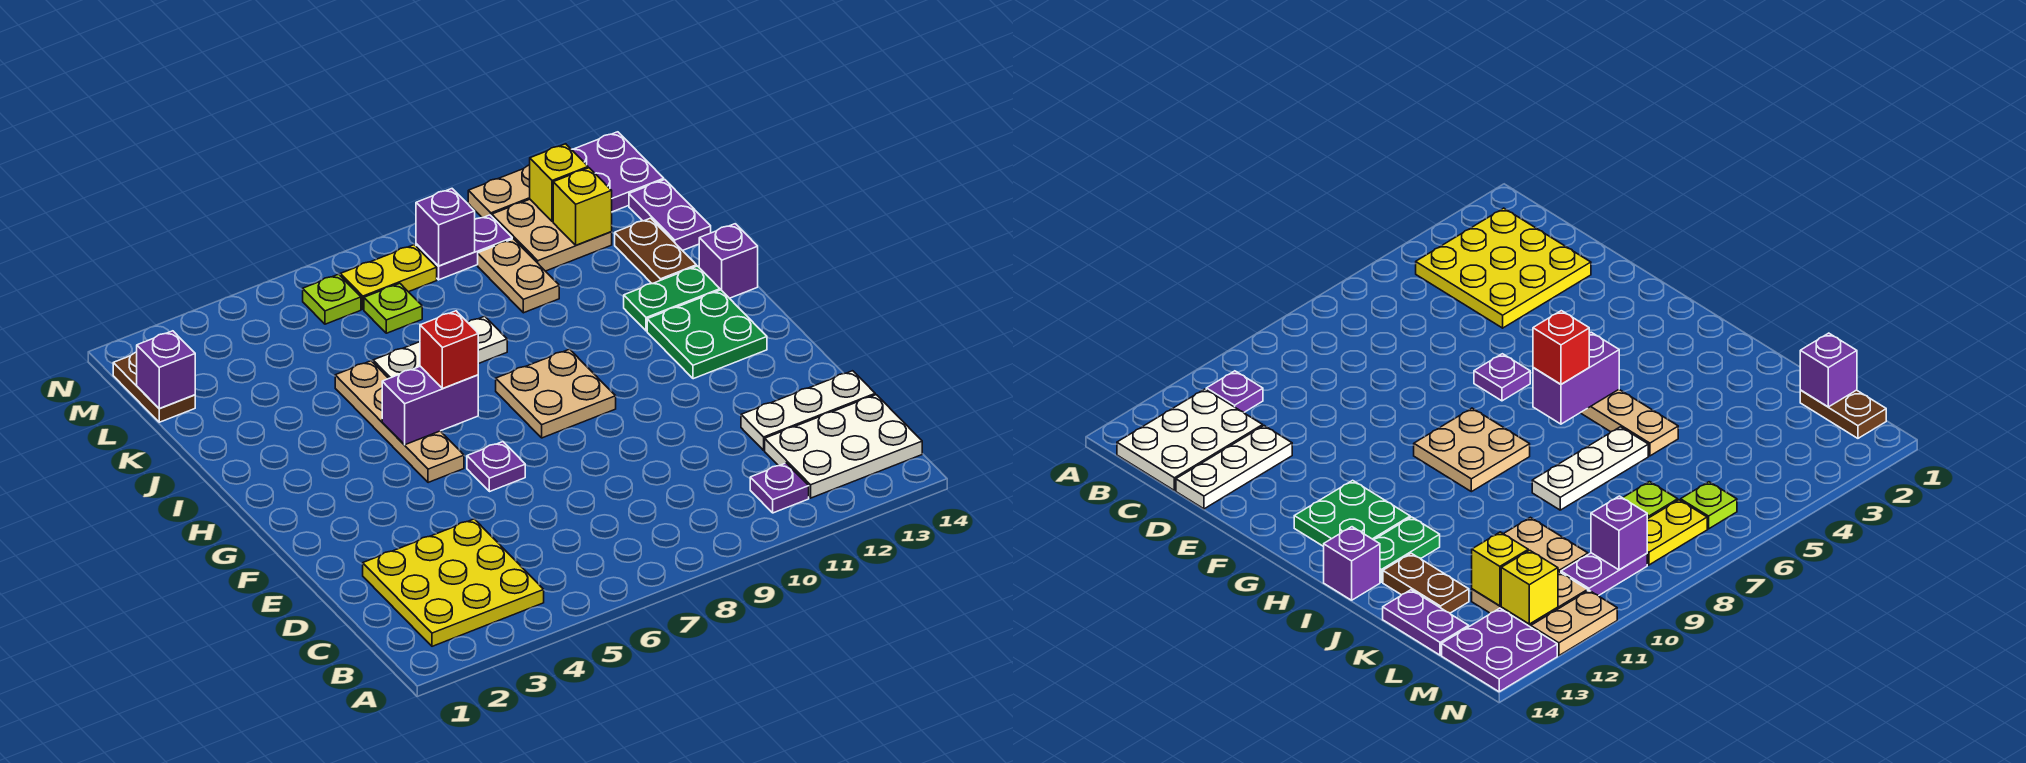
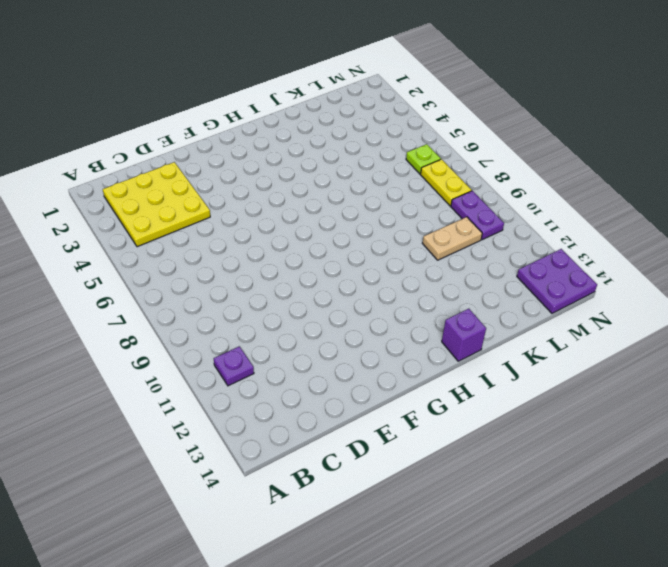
none -> white plate B12:C14 level 1
none -> white plate D12:D14 level 1
none -> purple plate F6 level 1

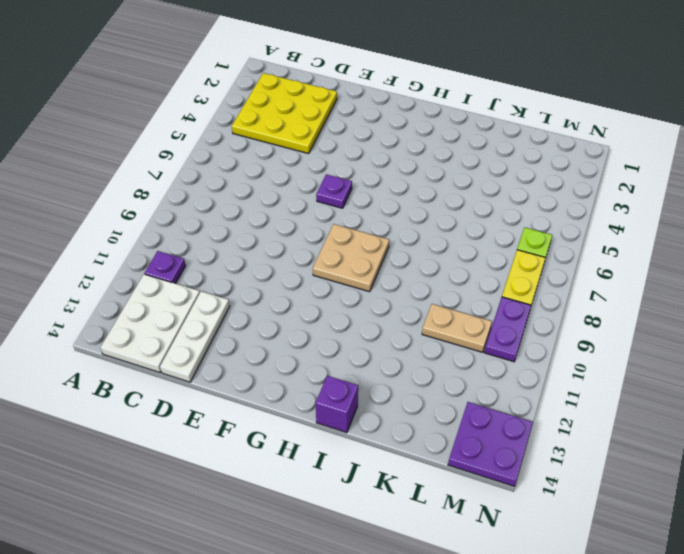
none -> tan plate G5:J5 level 1
none -> green plate G12:H13 level 1
none -> green plate I12:I13 level 1

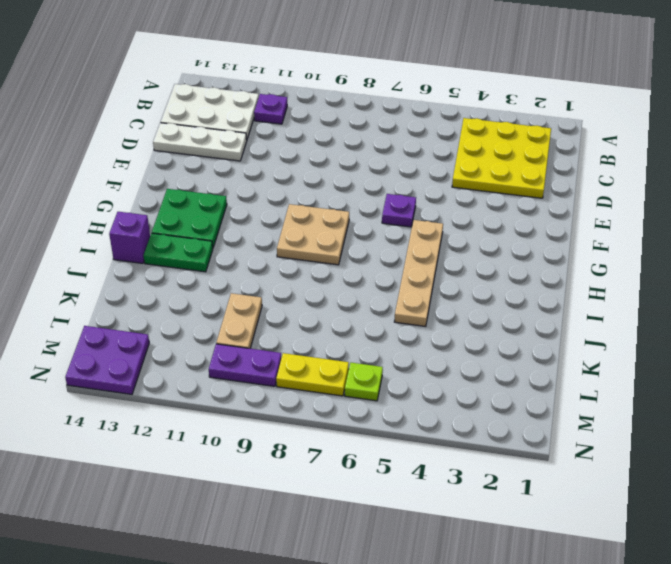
none -> white plate J6:J8 level 1
none -> brown plate J13:K13 level 1
none -> purple plate K14:L14 level 1

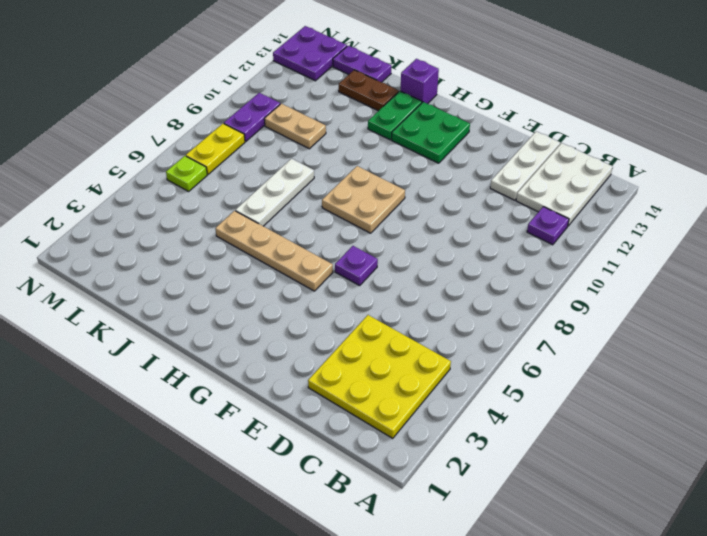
none -> brown plate L1:M1 level 1
none -> lime plate L7 level 1
none -> tan plate L11:M12 level 1

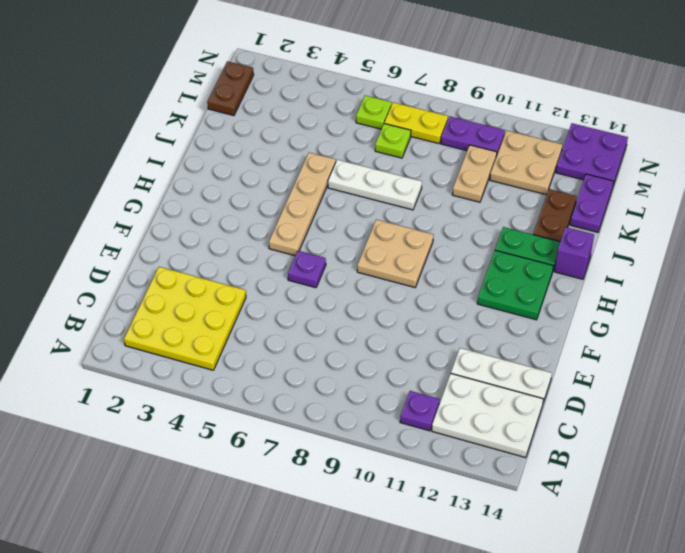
none -> tan plate N11:N12 level 1
none -> purple brick H5:H6 level 2
none -> purple brick L1 level 2

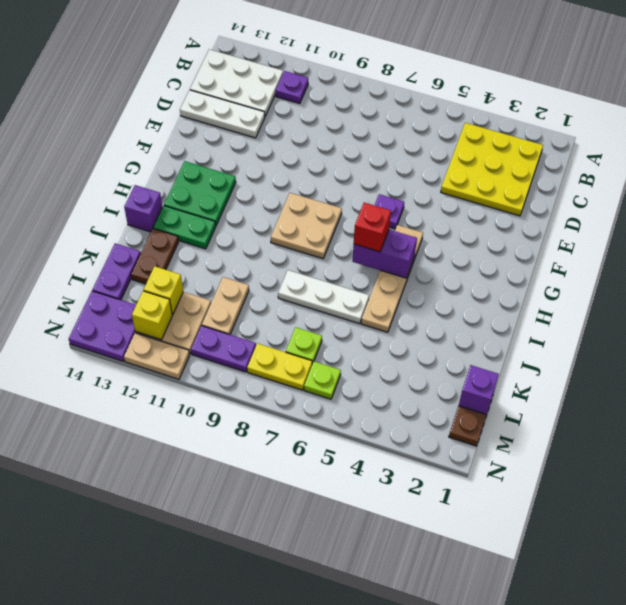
none -> purple brick M9 level 2

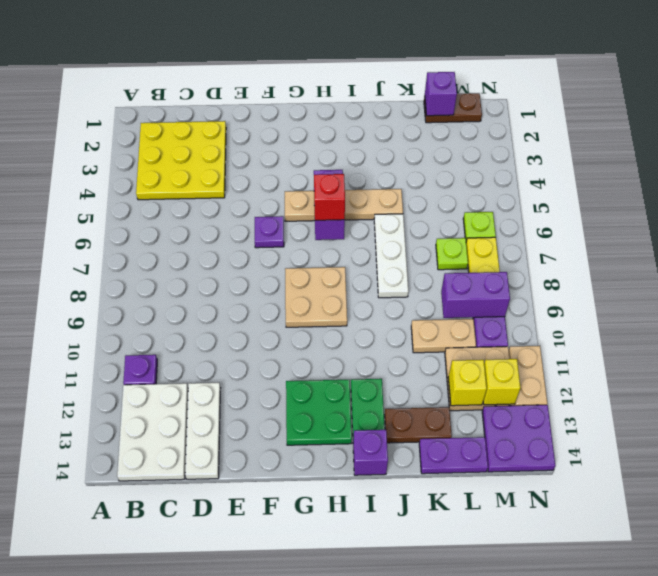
purple brick L9:M9 level 2 -> purple brick M9 level 2

